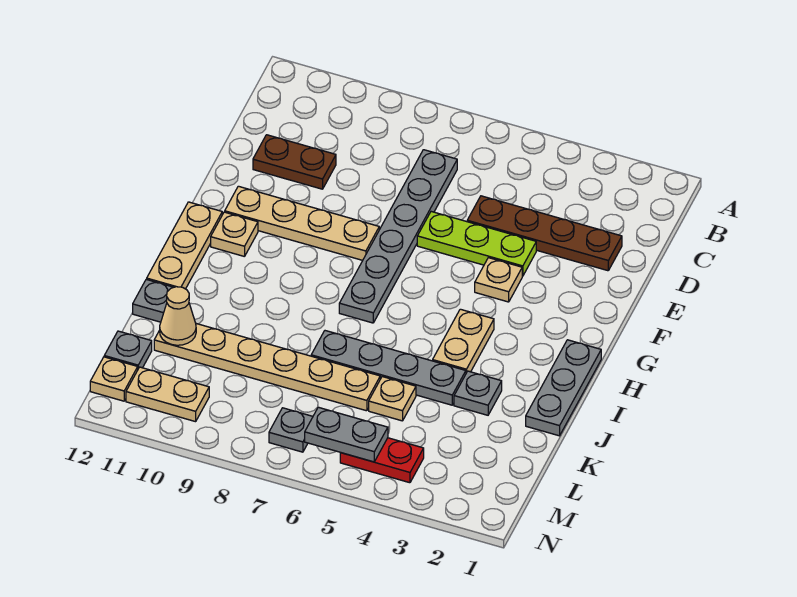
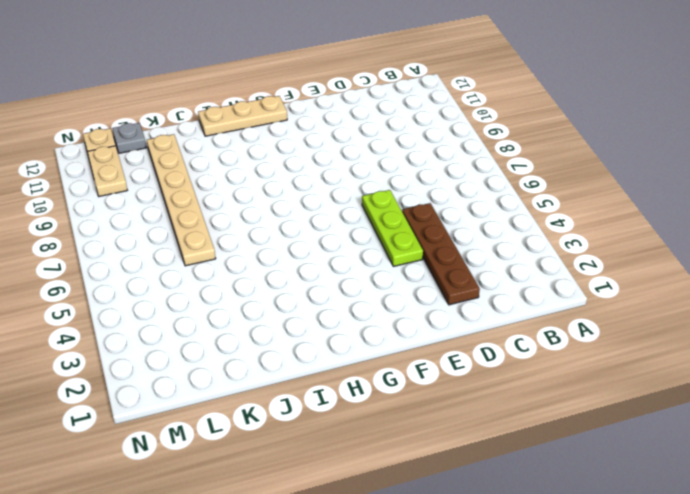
none -> grey plate C7:H7 level 1
none -> brown plate D10:D11 level 1
none -> tan plate F4 level 1

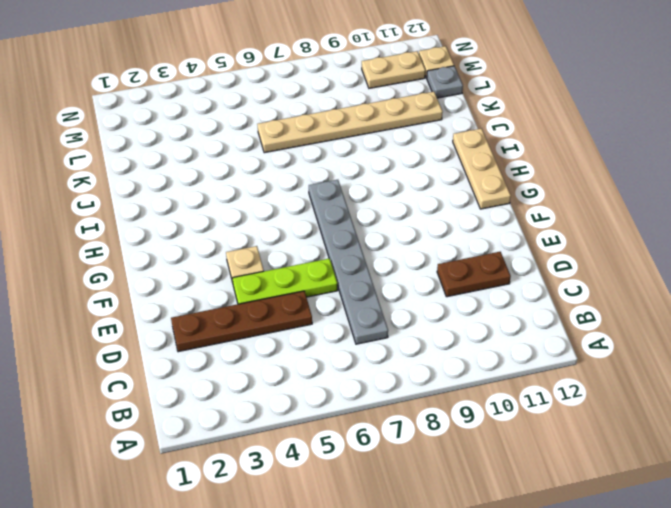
none -> tan plate F8:F11 level 1
none -> tan plate G11 level 1
none -> grey plate H1:J1 level 1

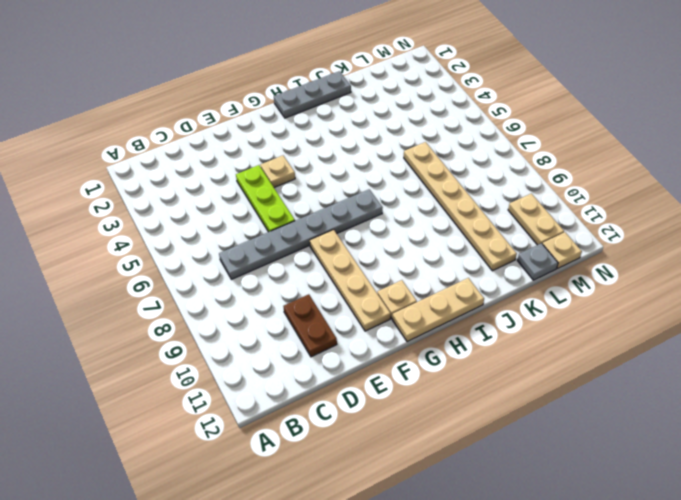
none -> brown plate D2:D5 level 1
none -> tan plate H4:I4 level 1
none -> grey plate J3 level 1

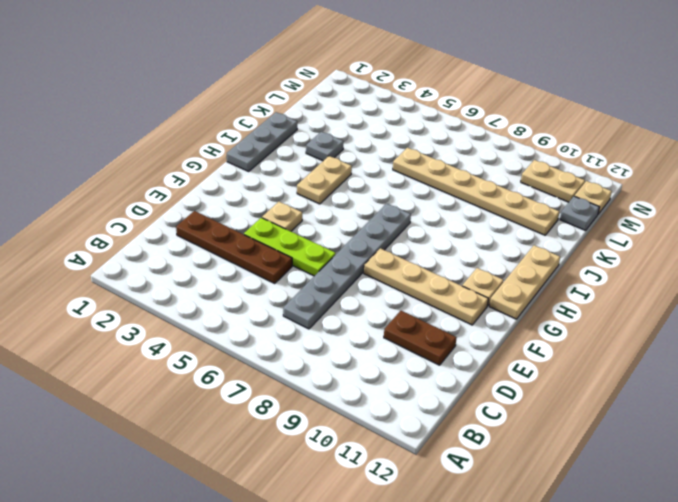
none -> grey plate J4:J7 level 1
none -> grey plate J12 level 1
none -> tan plate K5 level 1

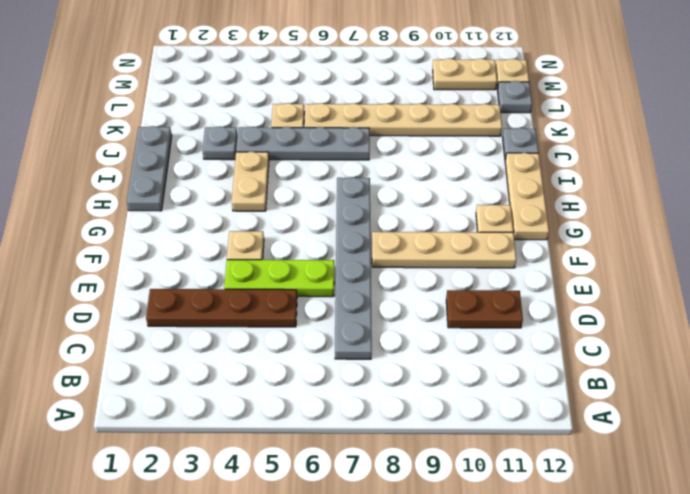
none -> red plate M4:M5 level 1
none -> grey plate M7 level 1
none -> tan cone K11 level 2

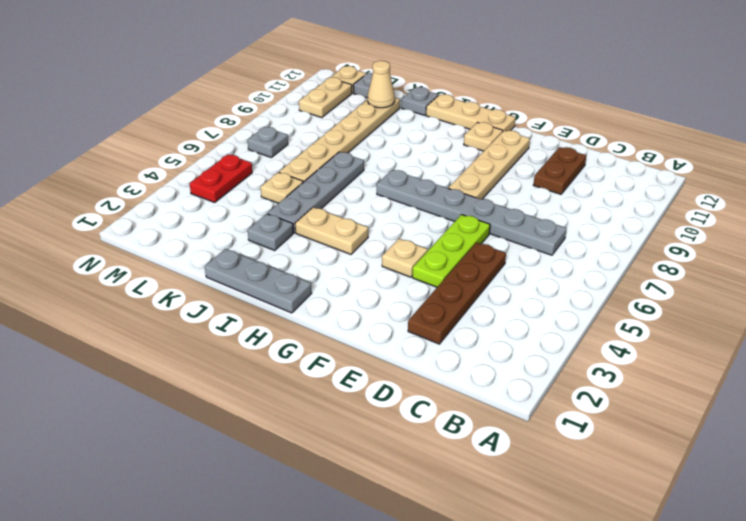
none -> grey plate M5:M6 level 2

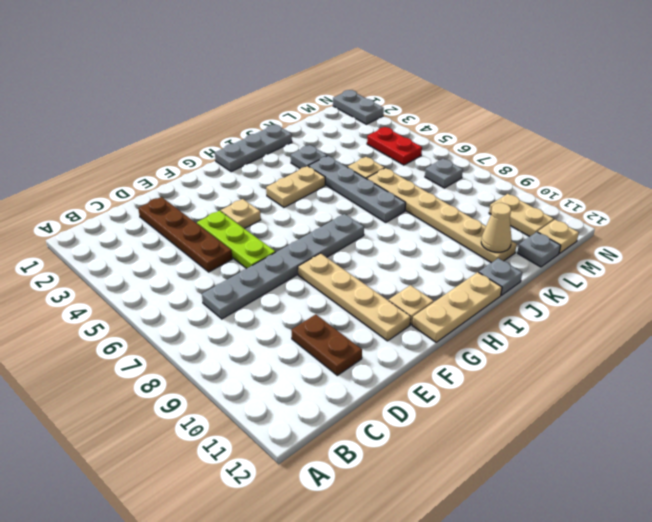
grey plate N1:N2 level 1 -> grey plate M5:M6 level 2

